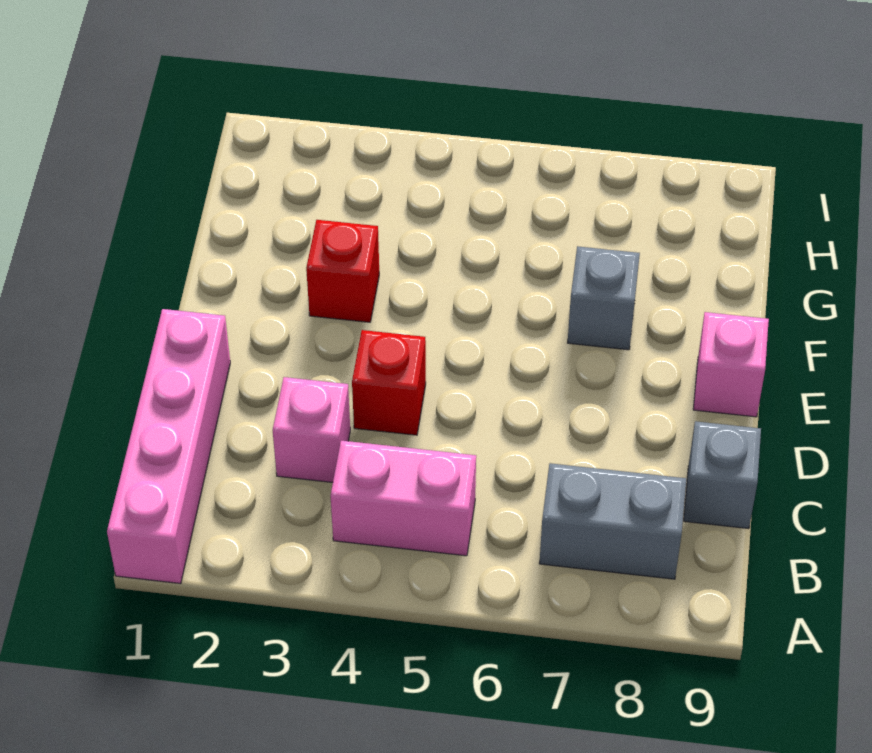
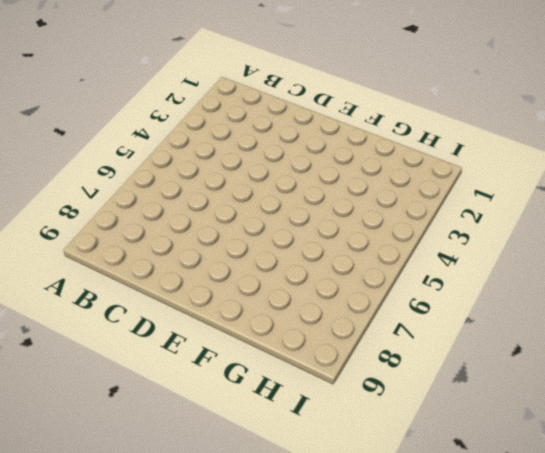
none -> pink brick A1:D1 level 1
none -> pink brick B4:B5 level 1

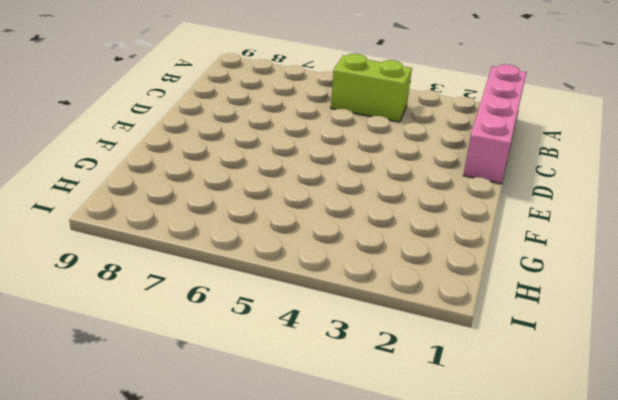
lime brick B4:B5 level 1 -> pink brick B4:B5 level 1
none -> grey brick B7:B8 level 1
none -> pink brick C3 level 1

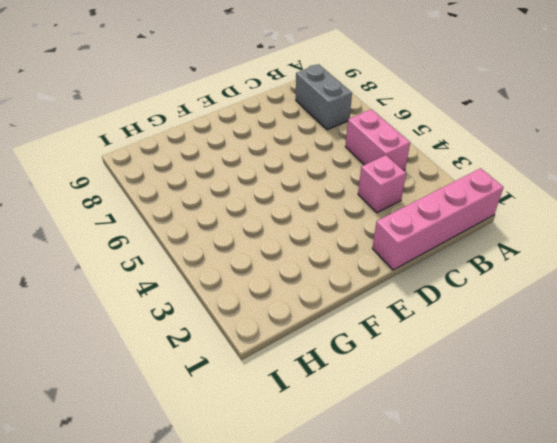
none -> grey brick C9 level 1
none -> red brick D4 level 1

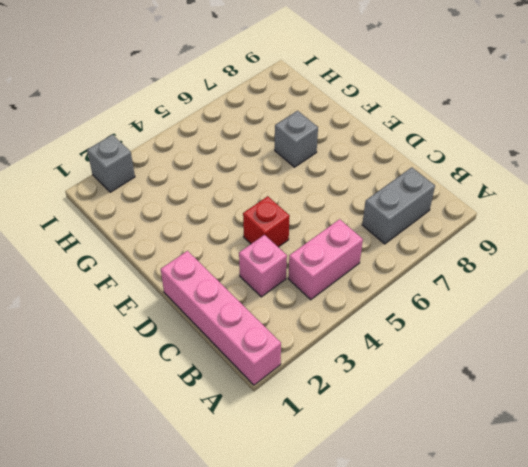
grey brick I2 level 1 -> grey brick C9 level 1
none -> pink brick E9 level 1
none -> red brick F3 level 1

